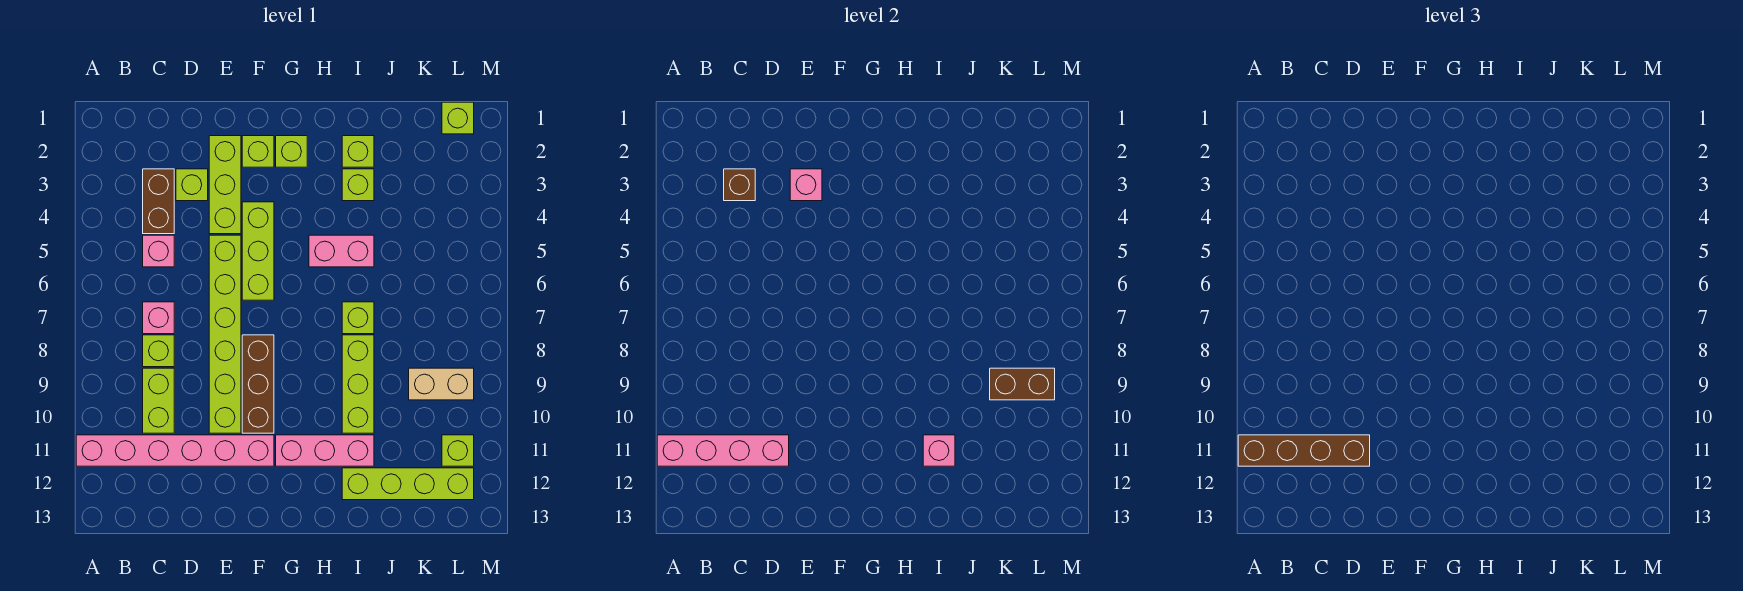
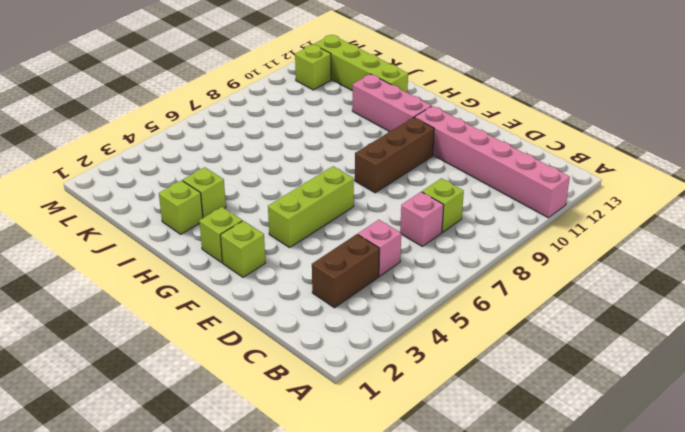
none -> lime brick C9:C10 level 1
none -> lime brick D3 level 1
none -> lime brick E2:E4 level 1

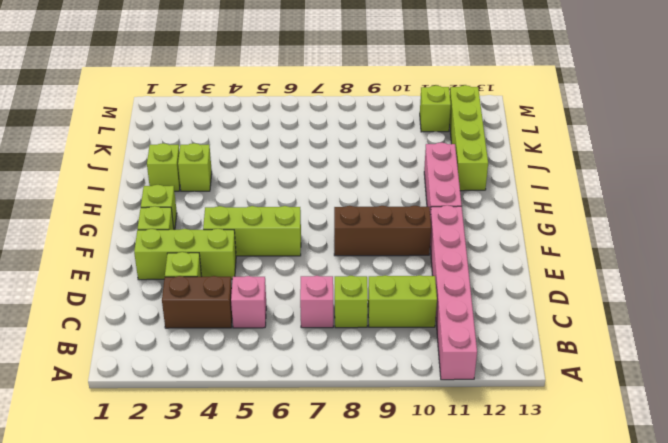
none -> lime brick E5:E10 level 1
none -> pink brick H5:I5 level 1
none -> lime brick I7 level 1

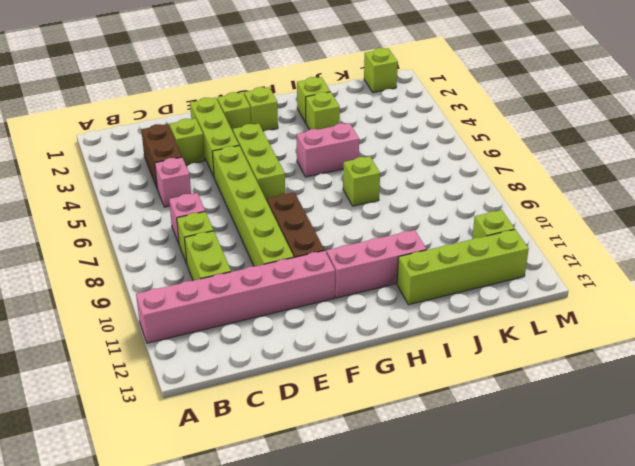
none -> lime brick I8:I10 level 1
none -> tan brick K9:L9 level 1
none -> pink brick A11:D11 level 2

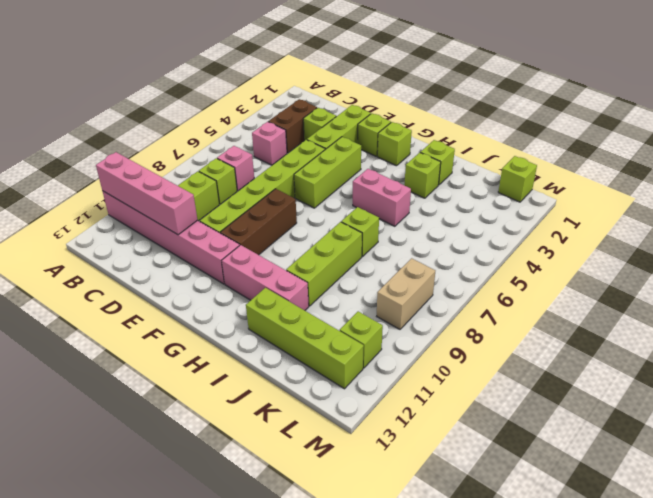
tan brick L8:L9 level 1 -> tan brick K9:L9 level 1
none -> brown brick C3 level 2
none -> pink brick E3 level 2
none -> pink brick I11 level 2

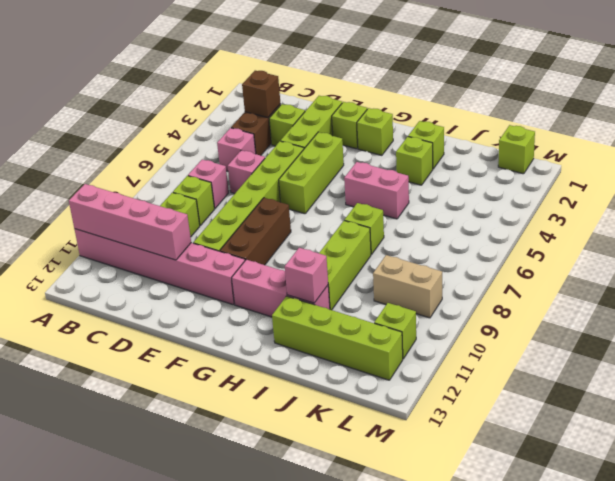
pink brick D6 level 1 -> pink brick E3 level 2
none -> brown brick K9:L9 level 2
none -> brown brick A11:D11 level 3

